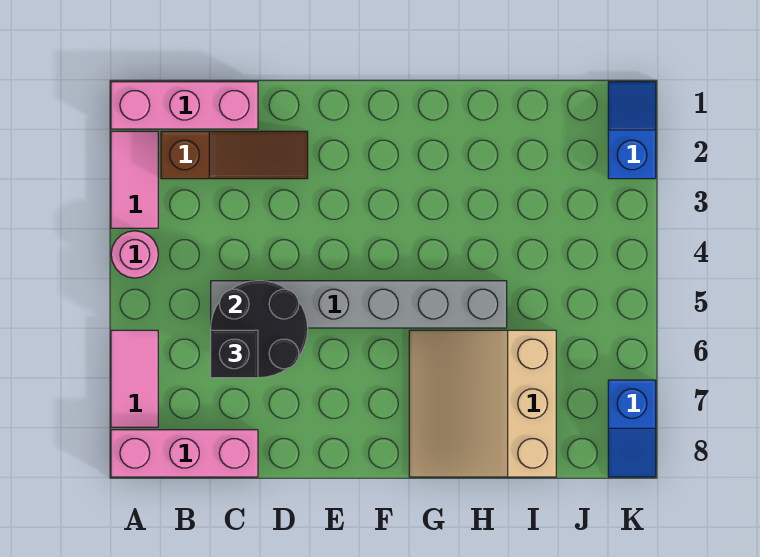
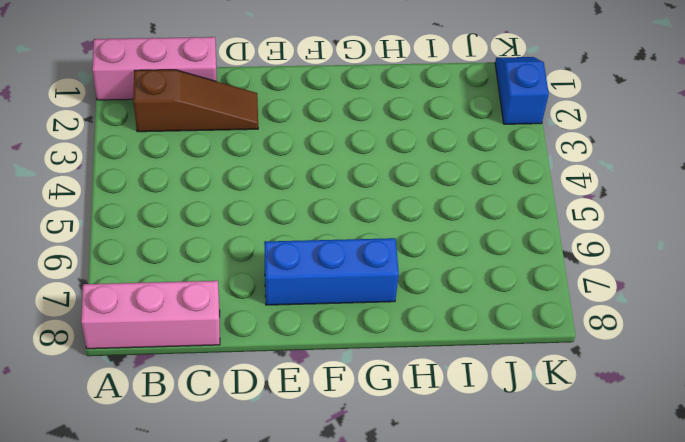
blue brick E7:G7 level 1 -> tan slope G6:I8 level 1 top I
none -> pink tile A2:A3 level 1
none -> pink round brick A4 level 1
none -> pink tile A6:A7 level 1

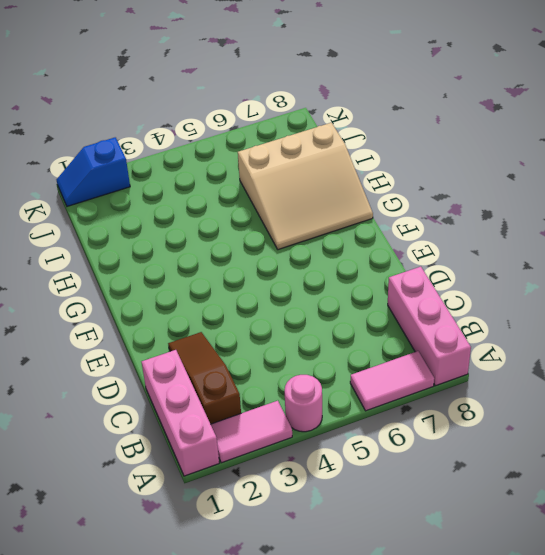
none -> grey brick C5:H5 level 1
none -> blue slope K7:K8 level 1 top 7
none -> black round brick C5:D6 level 2

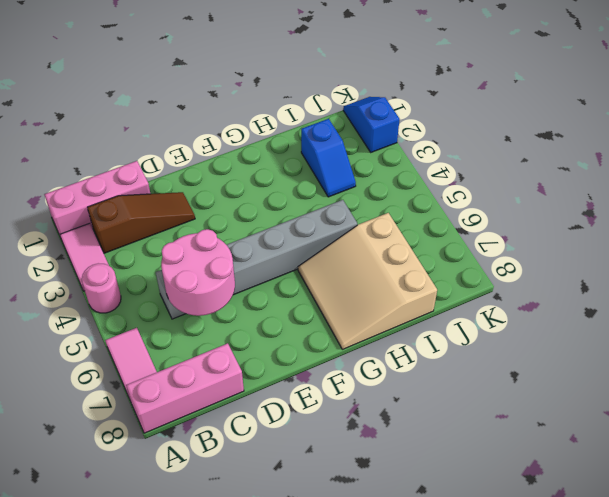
pink round brick C5:D6 level 2 -> black round brick C5:D6 level 2
blue slope I2:I3 level 1 top 2 -> blue slope K7:K8 level 1 top 7
none -> black brick C6 level 3

